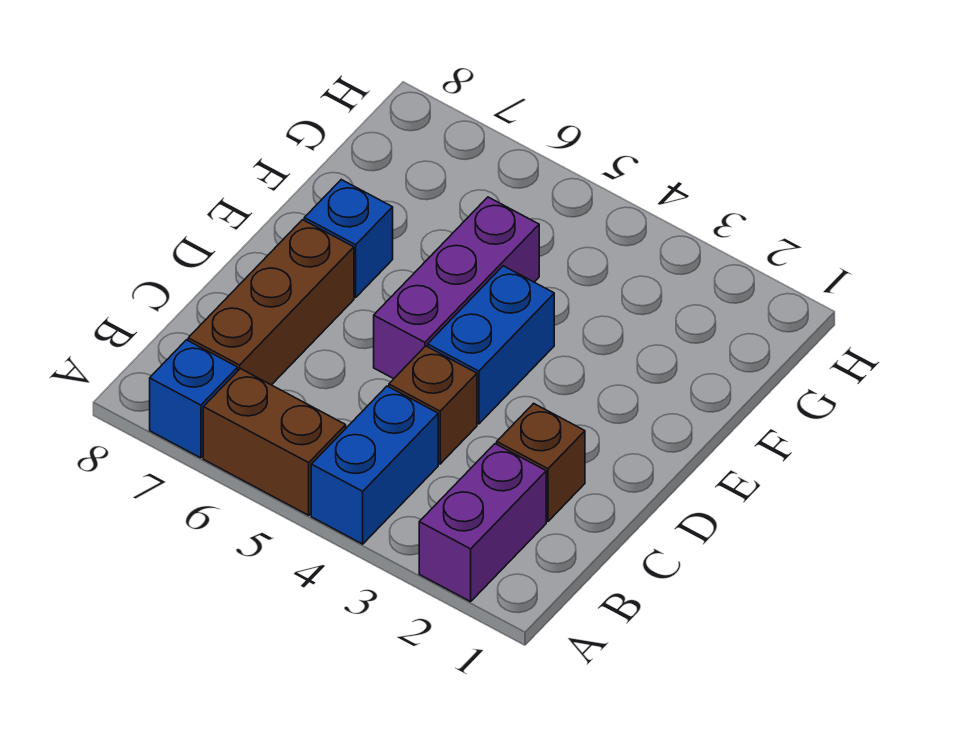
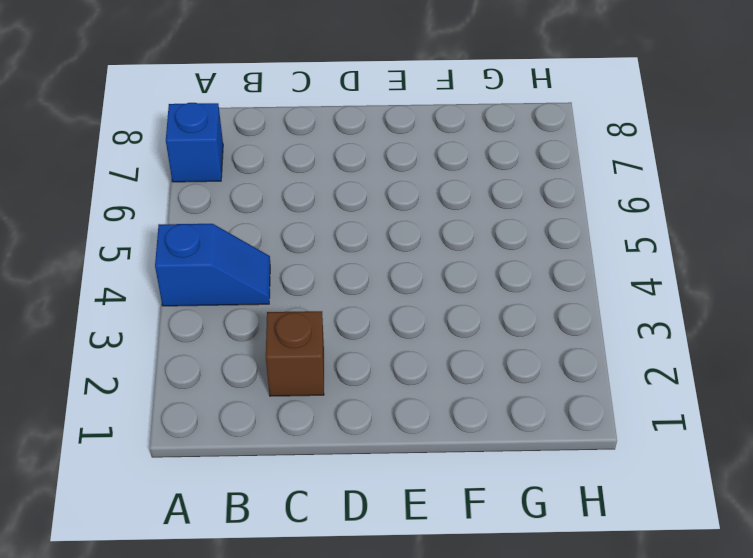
blue slope A4:B4 level 1 top A -> blue brick A4:B4 level 1
none -> purple brick A2:B2 level 1
none -> brown brick A5:A6 level 1

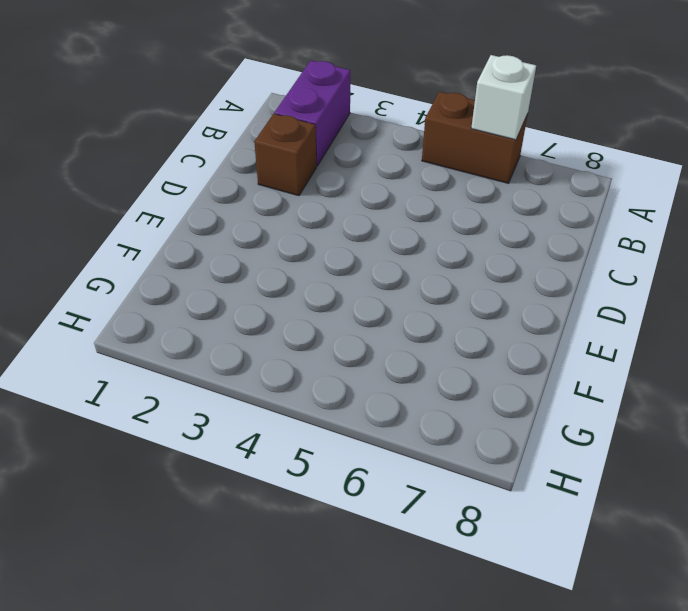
white brick A6 level 2 -> none
none -> blue brick A4:B4 level 1
none -> blue brick A7 level 1

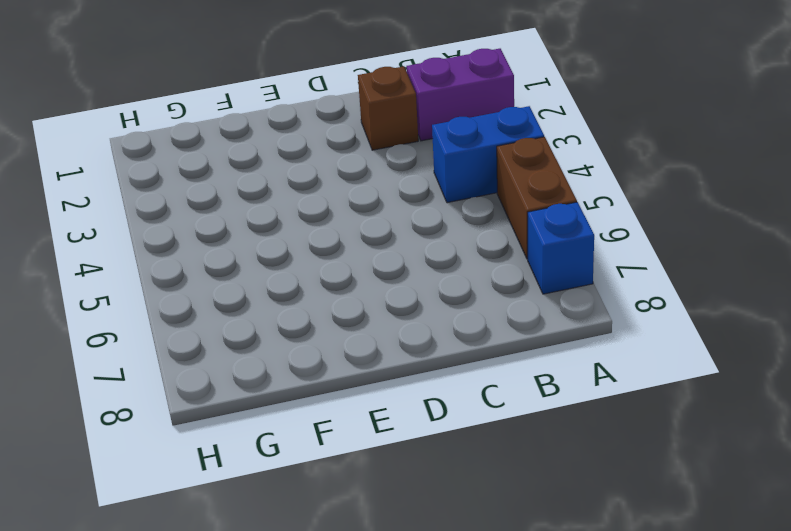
none -> brown brick B7:D7 level 1
none -> brown brick C4 level 1

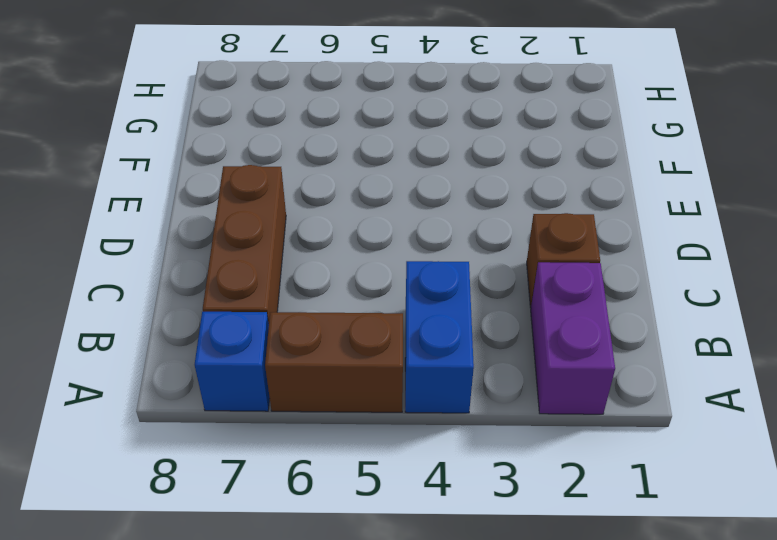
none -> brown brick C4 level 1
none -> blue brick D4:E4 level 1

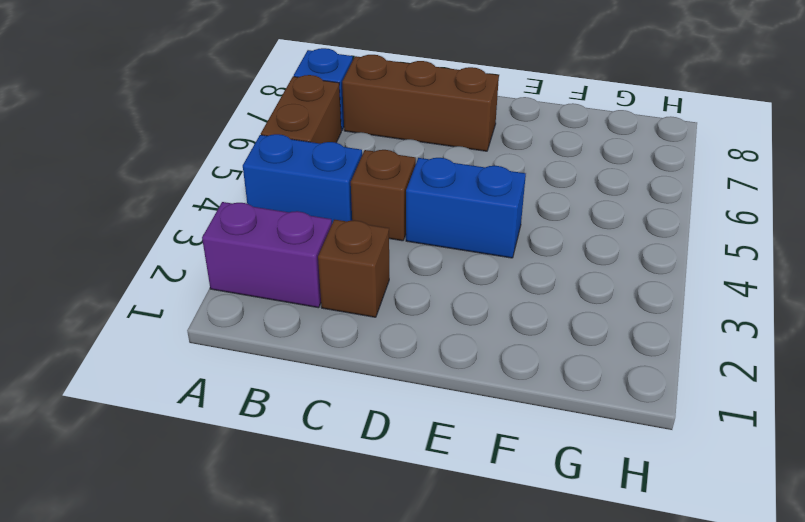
none -> purple brick D5:F5 level 1
none -> blue brick E7 level 1

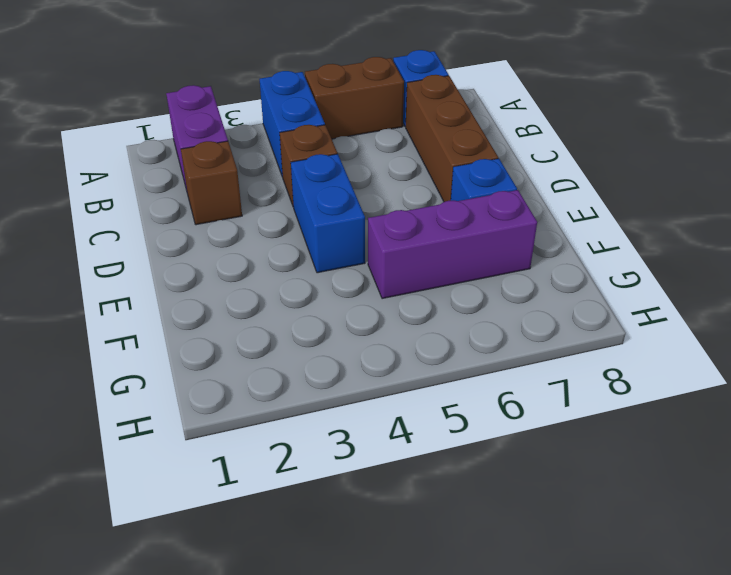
purple brick F5:F7 level 1 -> purple brick D5:F5 level 1

